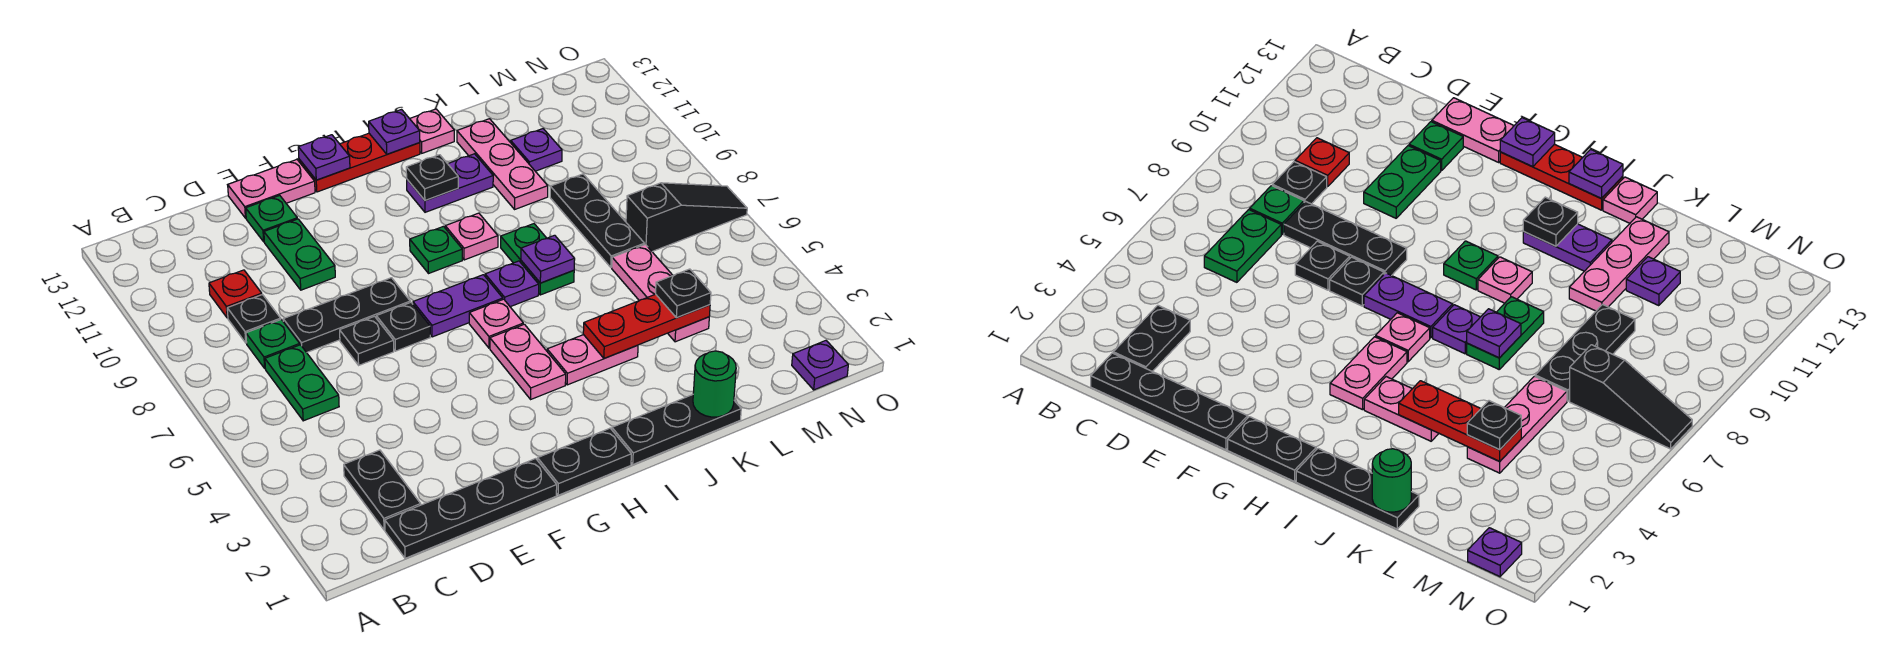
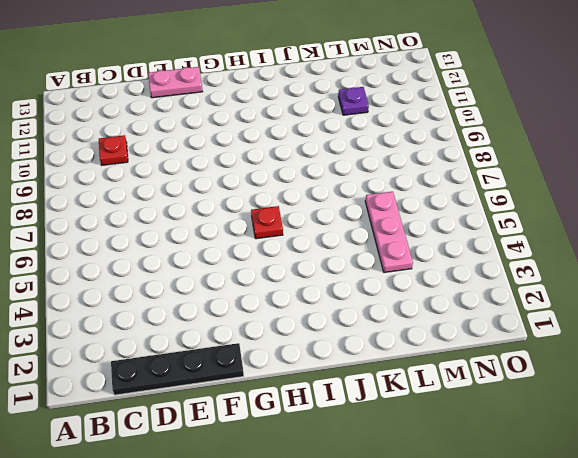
red plate H6 level 1 -> pink plate H6 level 1
none -> black plate C2:C3 level 1
none -> green plate C6:C7 level 1
none -> green plate C8 level 1
none -> black plate C9 level 1

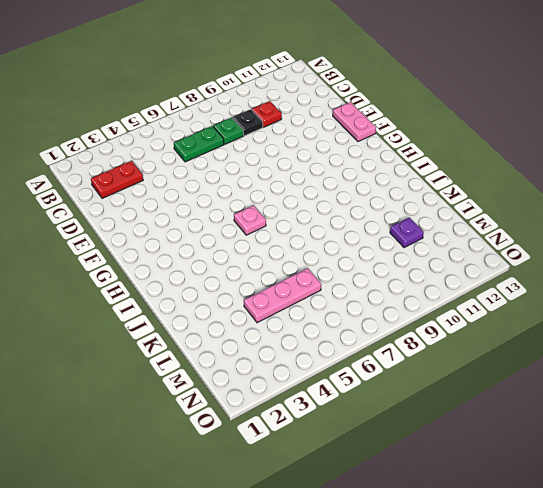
red plate C2:C3 level 1 -> black plate C2:C3 level 1
none -> black plate C1:F1 level 1
none -> black plate D8:F8 level 1
none -> black plate E7 level 1
none -> green plate E10:E11 level 1

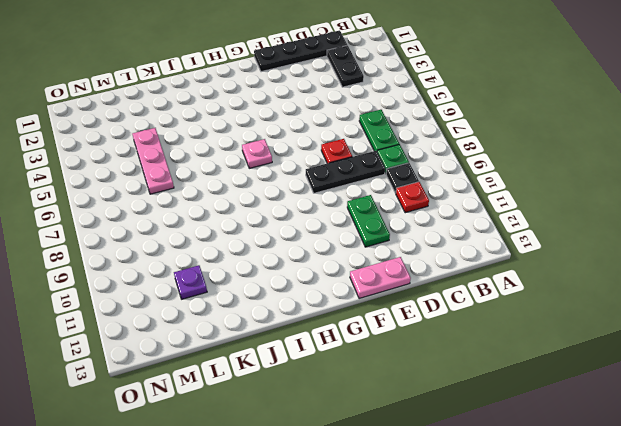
red plate E7 level 1 -> black plate E7 level 1
none -> green plate E12 level 1
none -> black plate F7 level 1
none -> black plate G1:H1 level 1
none -> purple plate G7:H7 level 1

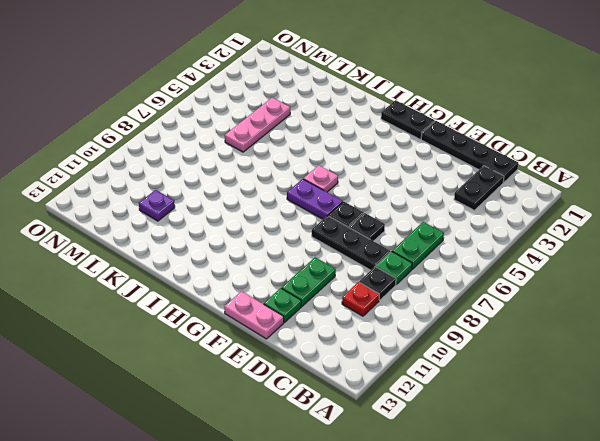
none -> red plate G13:I13 level 1
none -> pink plate H4:H5 level 1
none -> green plate H9 level 1
none -> black plate I1:K1 level 1

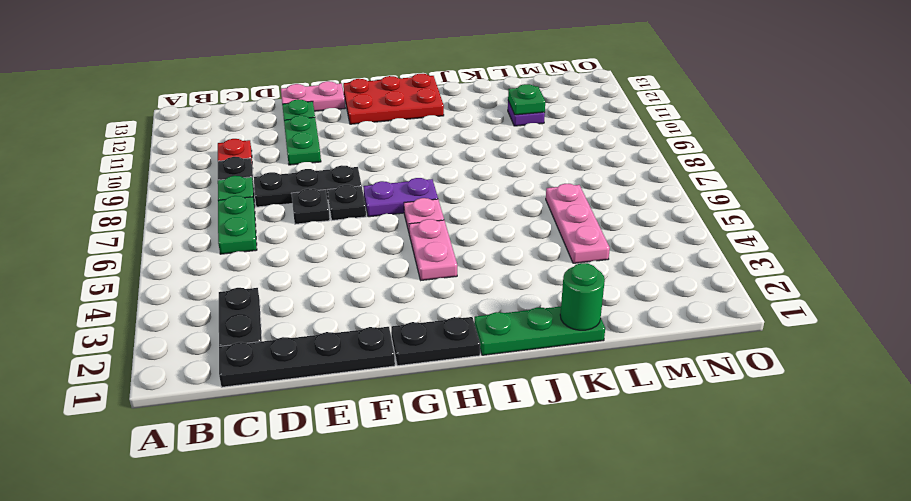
red plate G12:I13 level 1 -> red plate G13:I13 level 1
green plate I1:K1 level 1 -> black plate I1:K1 level 1
green plate L11 level 2 -> green plate H9 level 1
none -> pink plate I4:J4 level 1
none -> purple plate I7 level 1
none -> pink plate I9 level 1
none -> purple plate I11:J11 level 1

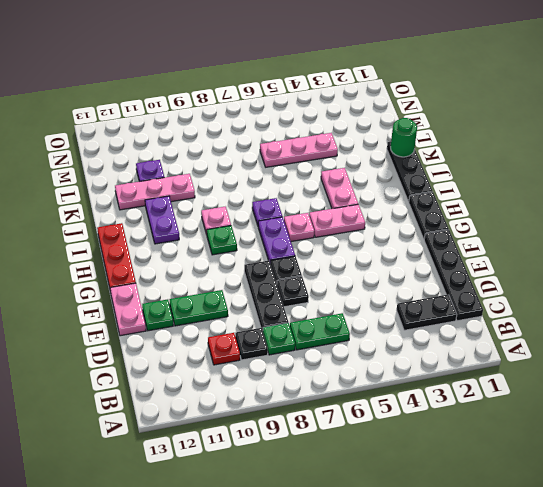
none -> green plate J7:J8 level 1
none -> pink plate J13 level 1
none -> black plate L7:L9 level 1
none -> black slope M7:O7 level 1 top M

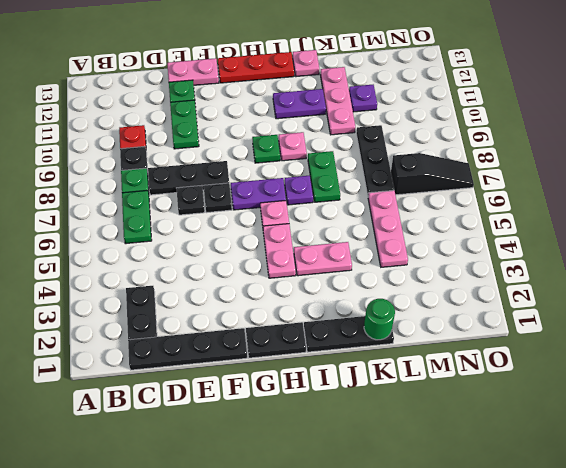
none -> purple plate N1 level 1
none -> purple plate G13 level 2
none -> black plate I11 level 2
none -> purple plate I13 level 2

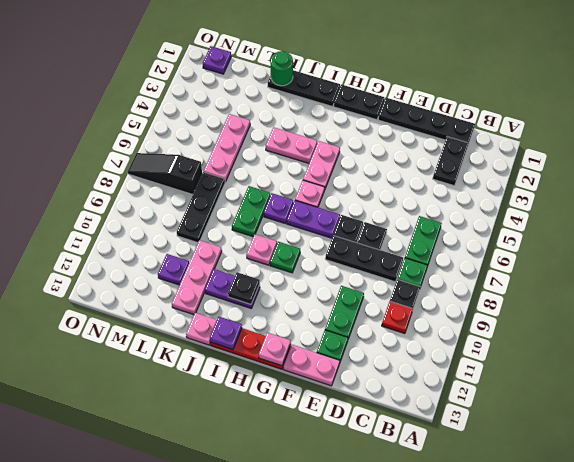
pink plate G13 level 2 -> purple plate G13 level 2
none -> red plate J4:L4 level 2
none -> purple plate J7 level 2
none -> black plate L4 level 3

